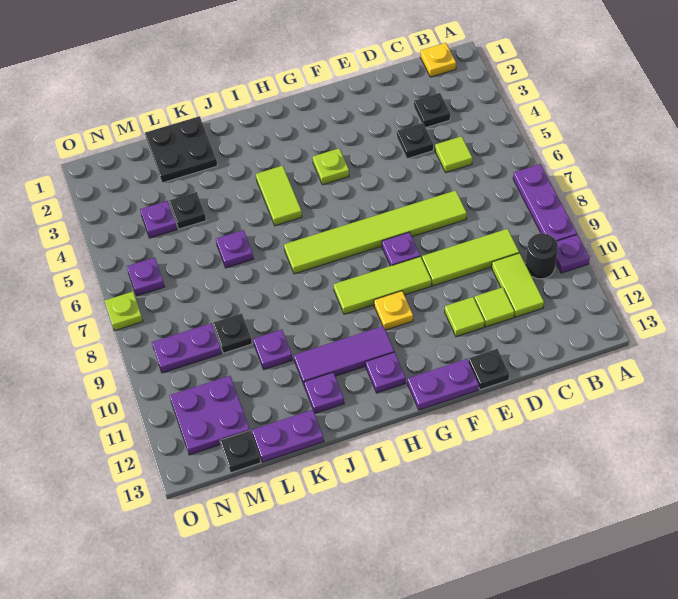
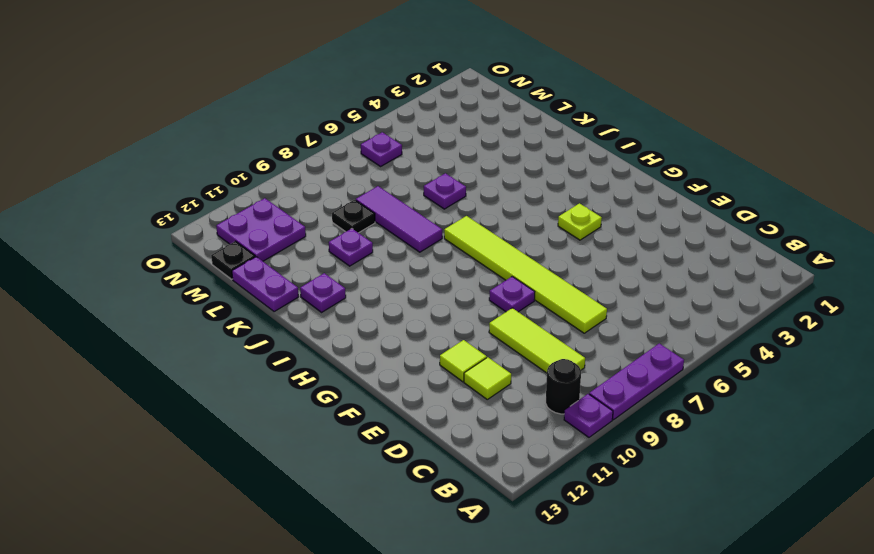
purple tile J8:L8 level 1 -> purple tile H11:J11 level 1
none -> yellow plate B1 level 1
none -> black plate C3 level 1
none -> lime tile C5 level 1
none -> lime tile C10:C11 level 1

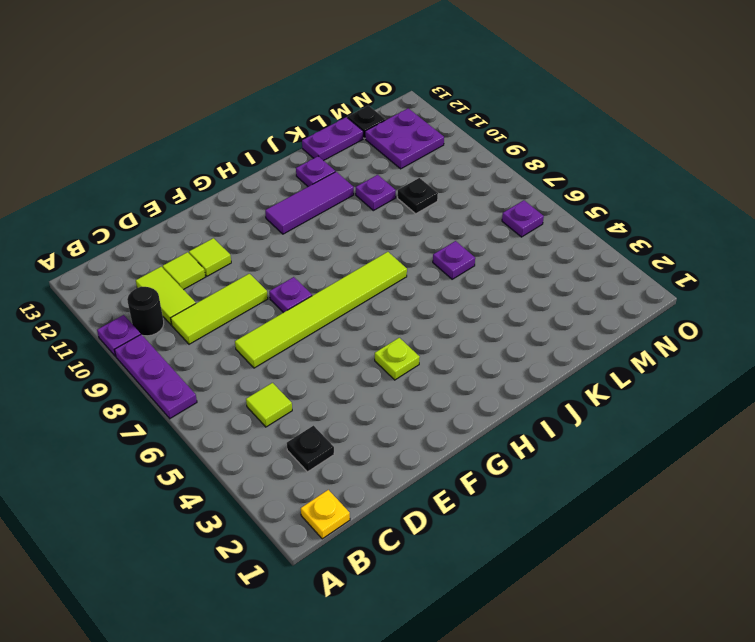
none -> black plate D4 level 1
none -> black plate E13 level 1
none -> lime tile F9:H9 level 1
none -> purple plate F13:G13 level 1

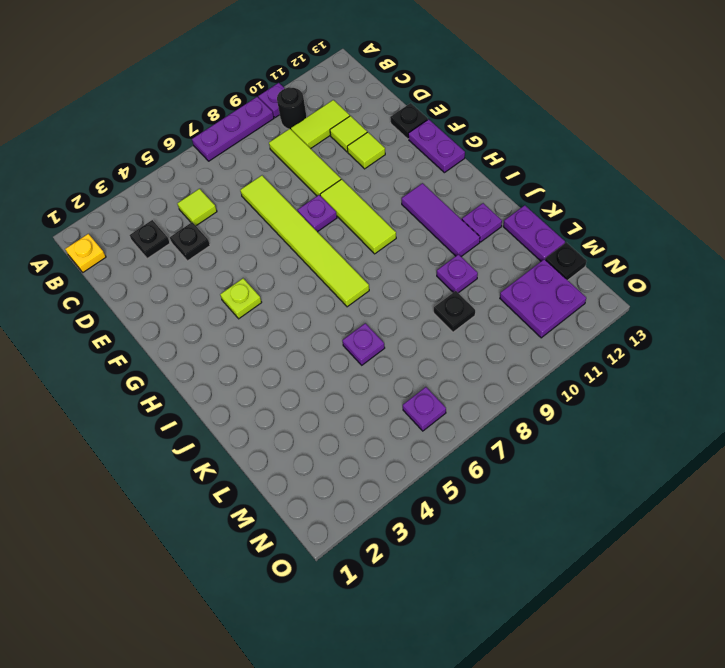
none -> yellow plate G10 level 1
none -> purple plate H12 level 1
none -> lime tile I4:I5 level 1
none -> black plate K1:L2 level 1

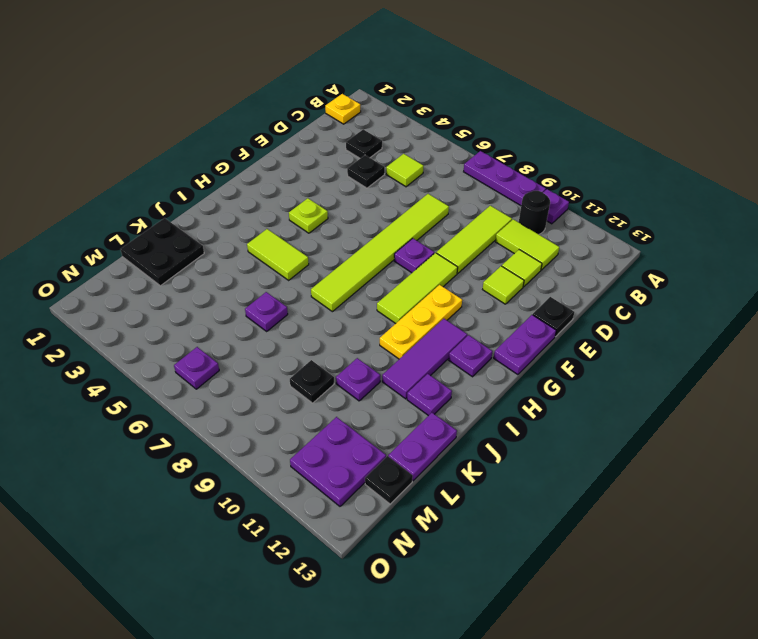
yellow plate G10:I10 level 1 -> yellow plate G10 level 1
none -> black plate L4 level 1
none -> purple plate M4 level 1
none -> purple plate M9:N9 level 1
none -> lime plate O7 level 1

